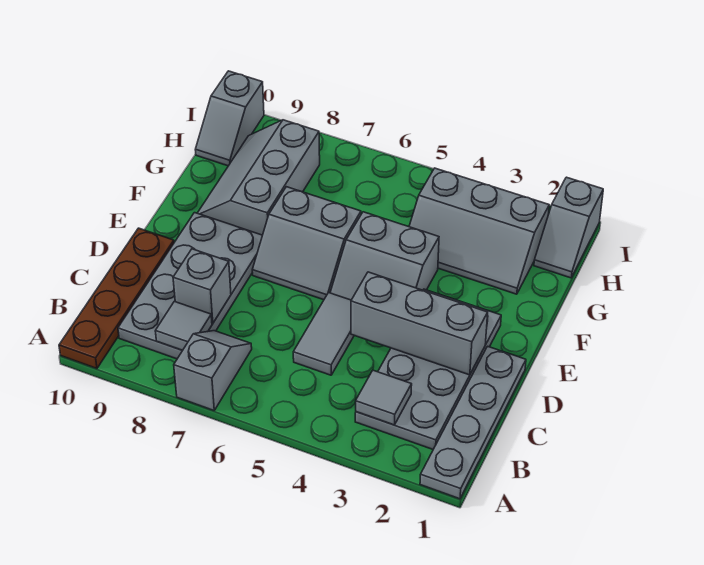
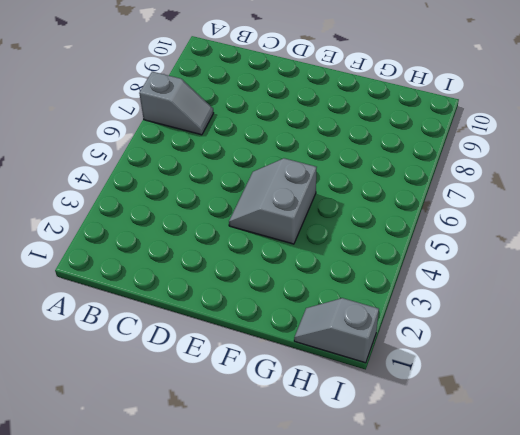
none -> grey plate A1:D1 level 1
none -> brown plate A10:D10 level 1
none -> grey plate B2:E3 level 1

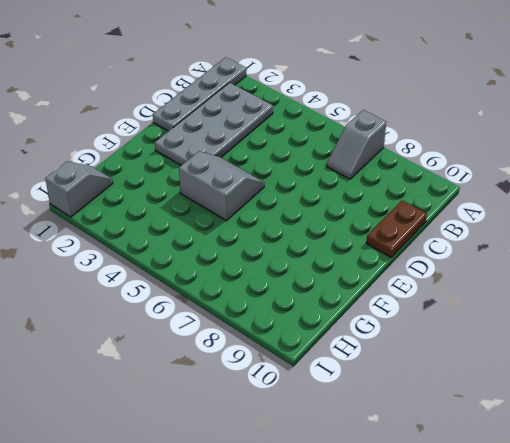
brown plate C10:D10 level 1 -> brown plate A10:D10 level 1
none -> grey plate B8:E9 level 1
none -> grey tile C5:D5 level 1
none -> grey slope E6:F7 level 1 top F

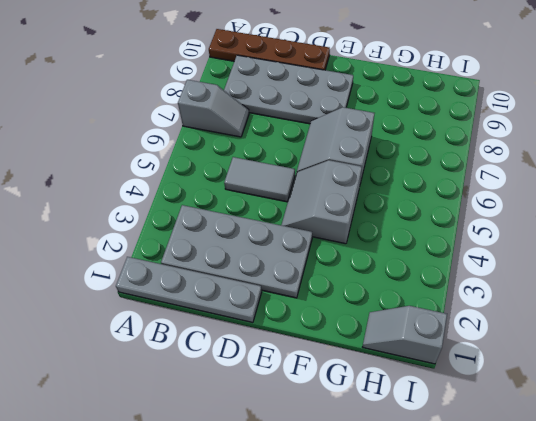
none -> grey slope F8:H9 level 1 top 8
none -> grey slope G2:H4 level 1 top H
none -> grey slope H10:I10 level 1 top I

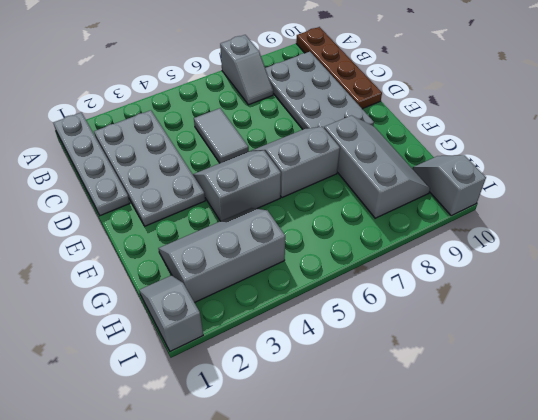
none -> grey tile B3 level 2
none -> grey tile B8 level 2
none -> grey brick C8 level 2

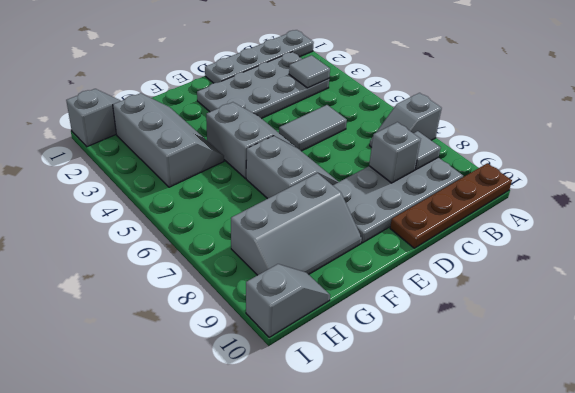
none -> grey brick D2:D4 level 2

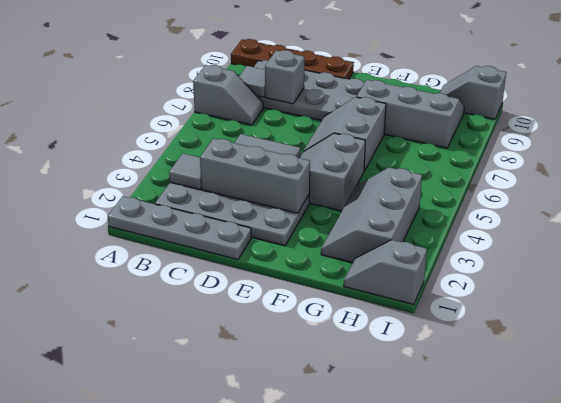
grey brick C3:E3 level 2 -> grey brick D2:D4 level 2

